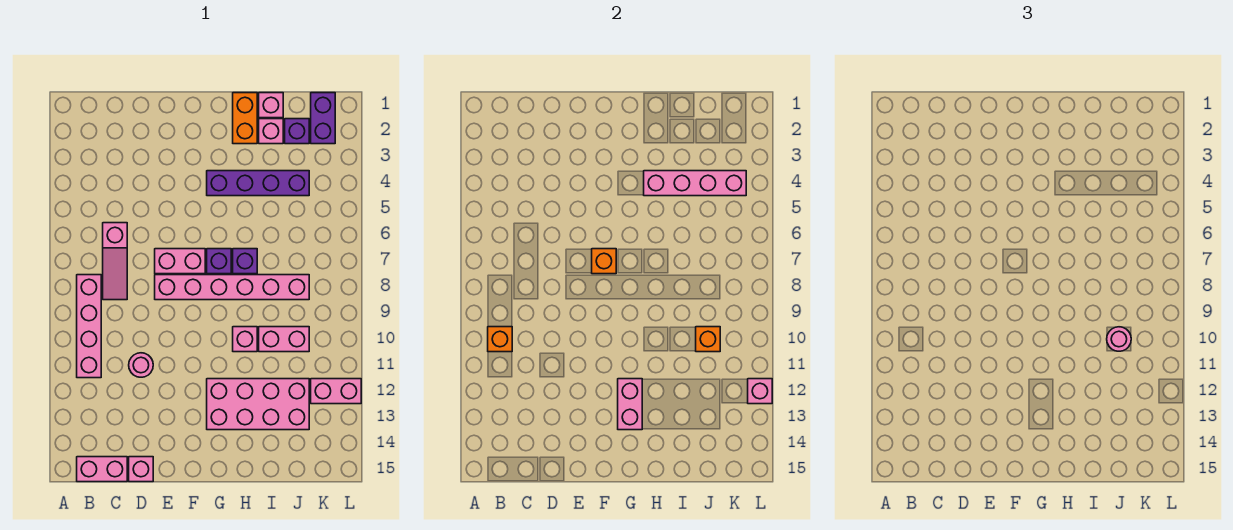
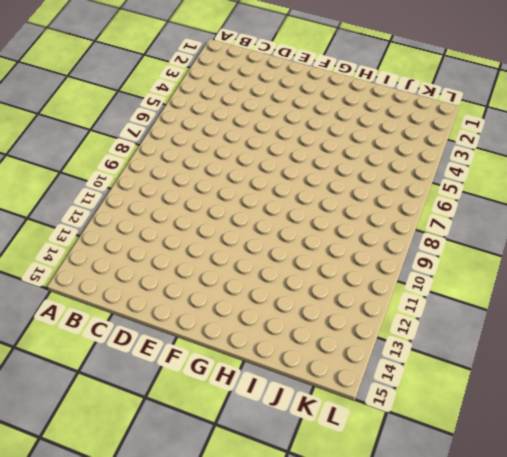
none -> pink brick B8:B11 level 1
none -> pink brick B15:C15 level 1
none -> pink slope C6:C8 level 1 top 6

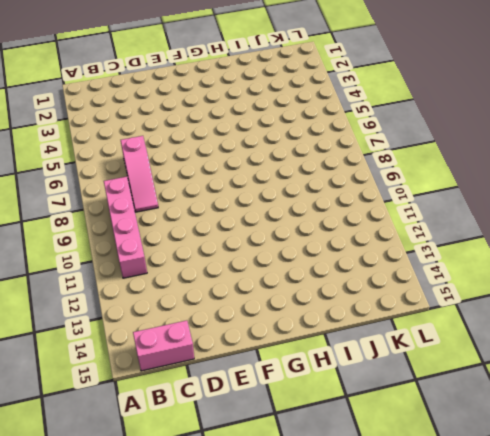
none -> pink round brick D11 level 1
none -> pink brick D15 level 1
none -> pink brick E7:F7 level 1

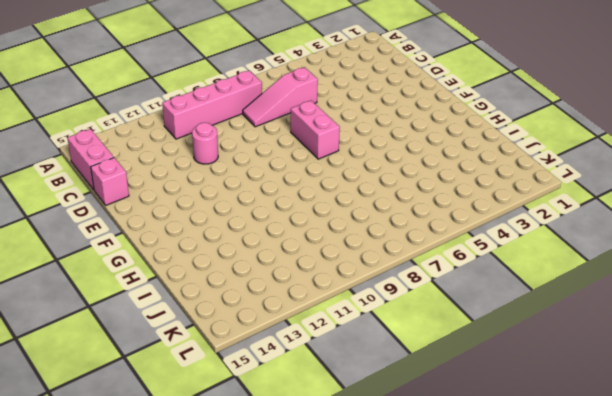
none -> pink brick E8:J8 level 1
none -> purple brick G4:J4 level 1
none -> purple brick G7 level 1

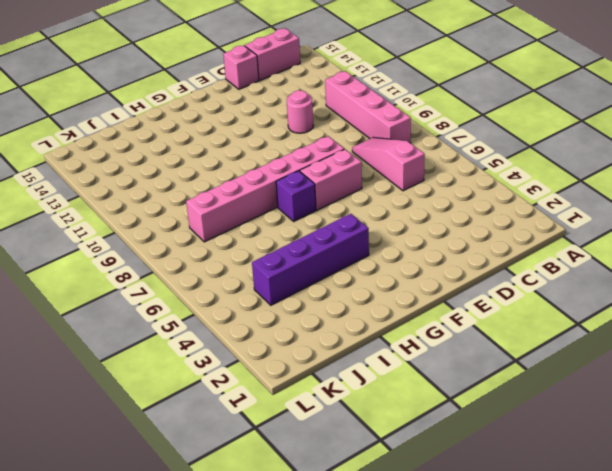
none -> pink brick G12:J13 level 1
none -> orange brick H1:H2 level 1
none -> purple brick H7 level 1

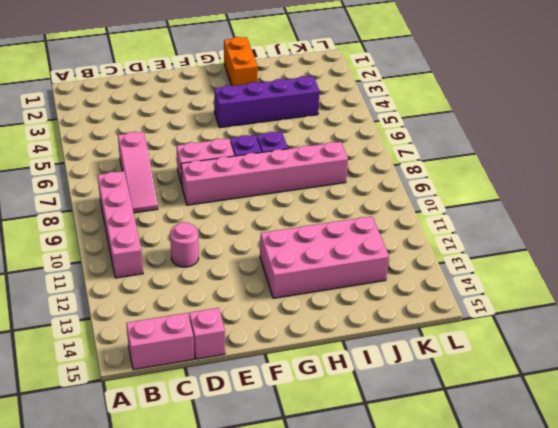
none -> pink brick H10 level 1
none -> pink brick I1 level 1
none -> pink brick I2 level 1

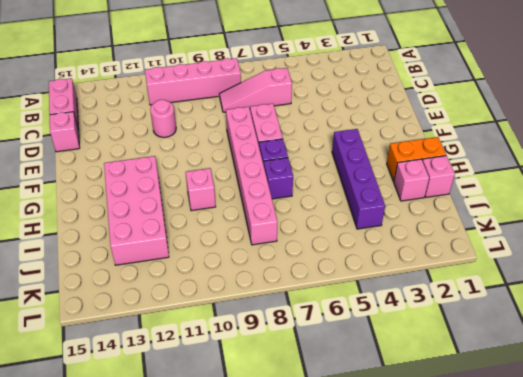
none -> pink brick I10:J10 level 1
none -> purple brick J2 level 1
none -> purple brick K1:K2 level 1

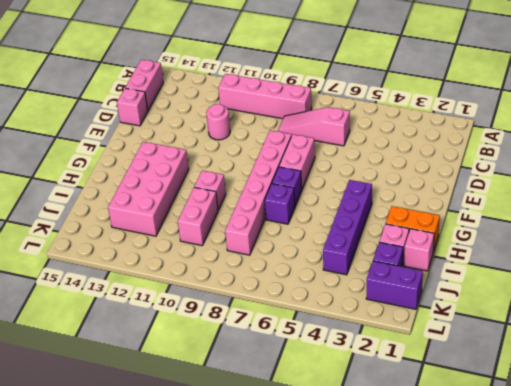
none -> pink brick K12:L12 level 1
none -> orange brick B10 level 2
none -> orange brick F7 level 2

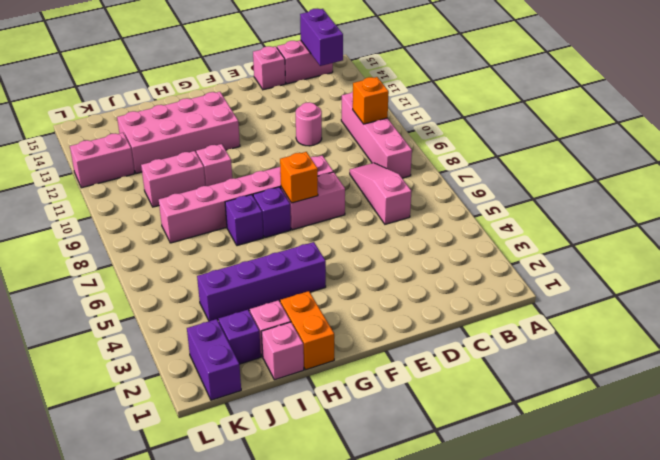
purple brick B14:B15 level 2 -> none
none -> pink brick G12:G13 level 2
none -> pink brick H4:K4 level 2
none -> orange brick J10 level 2

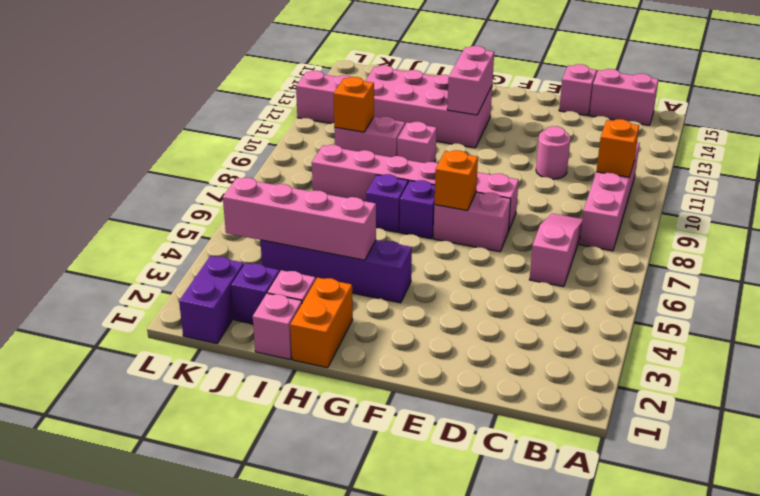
none -> pink brick L12 level 2
none -> pink round brick J10 level 3

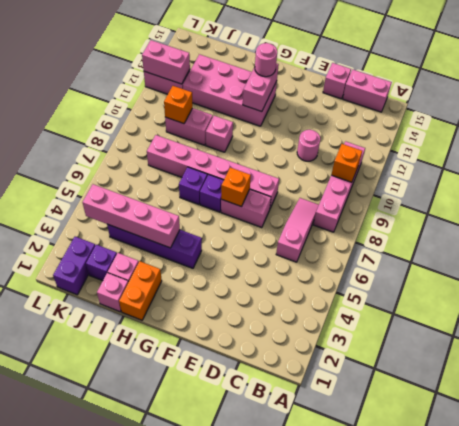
pink round brick G13 level 3 -> pink round brick J10 level 3
pink brick K12:L12 level 2 -> pink brick L12 level 2

